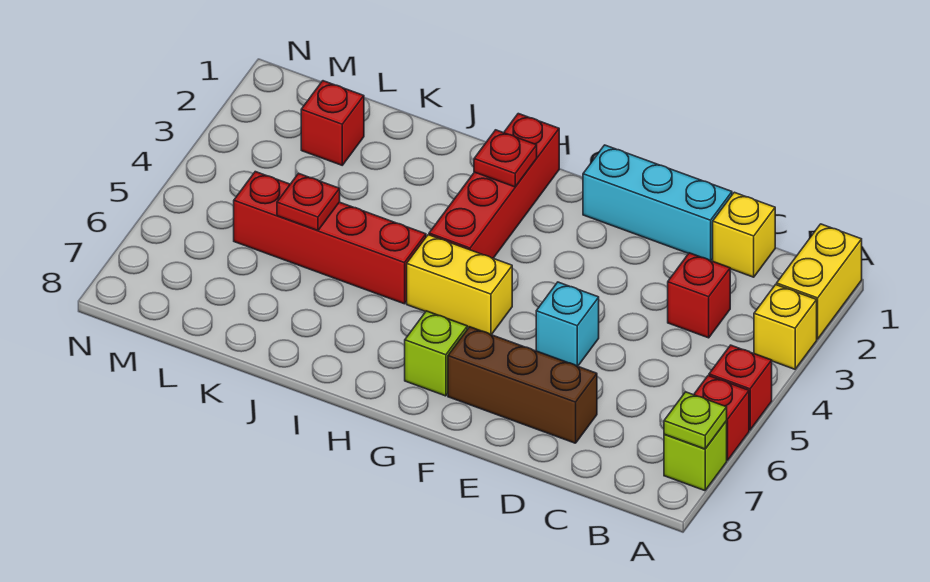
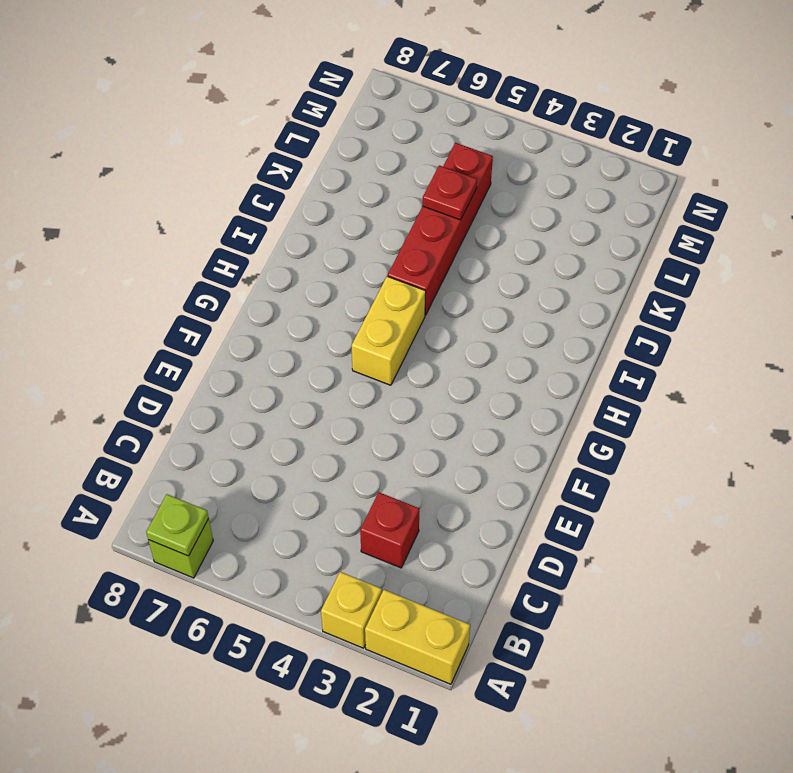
none -> red brick A5 level 1
none -> red brick A6 level 1
none -> yellow brick C1 level 1

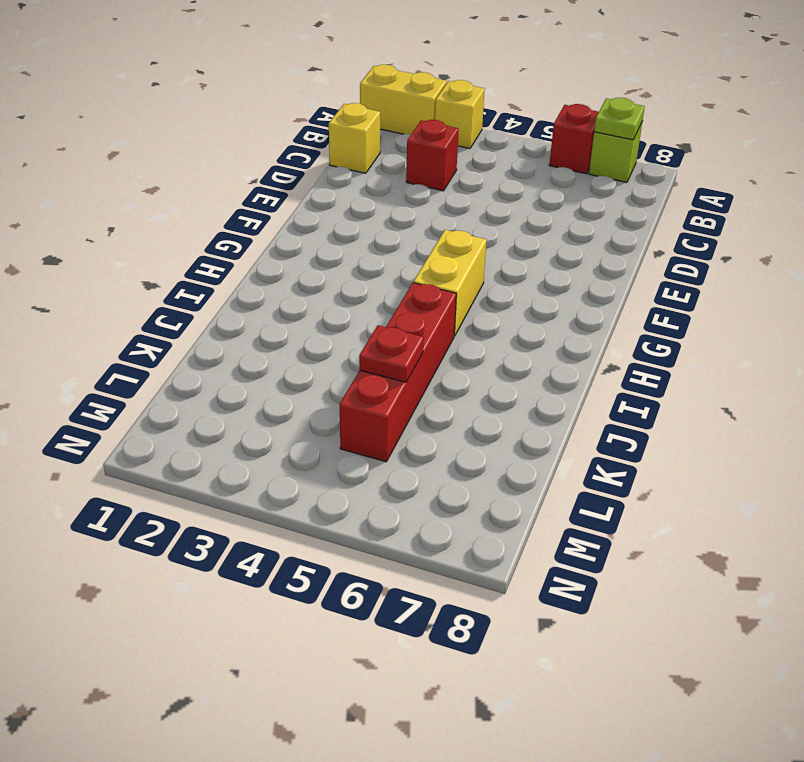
none -> red brick A5 level 1
none -> cyan brick D1:F1 level 1
none -> brown brick D7:F7 level 1

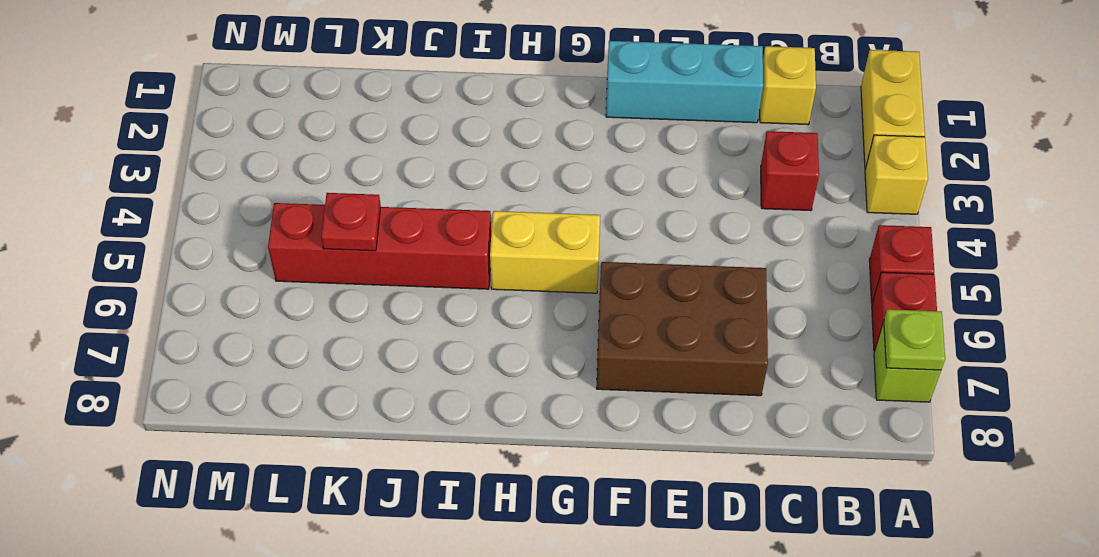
brown brick D6:F7 level 1 -> brown brick D7:F7 level 1
none -> cyan brick E5 level 1
none -> lime brick G7 level 1
none -> red brick H1:H4 level 1

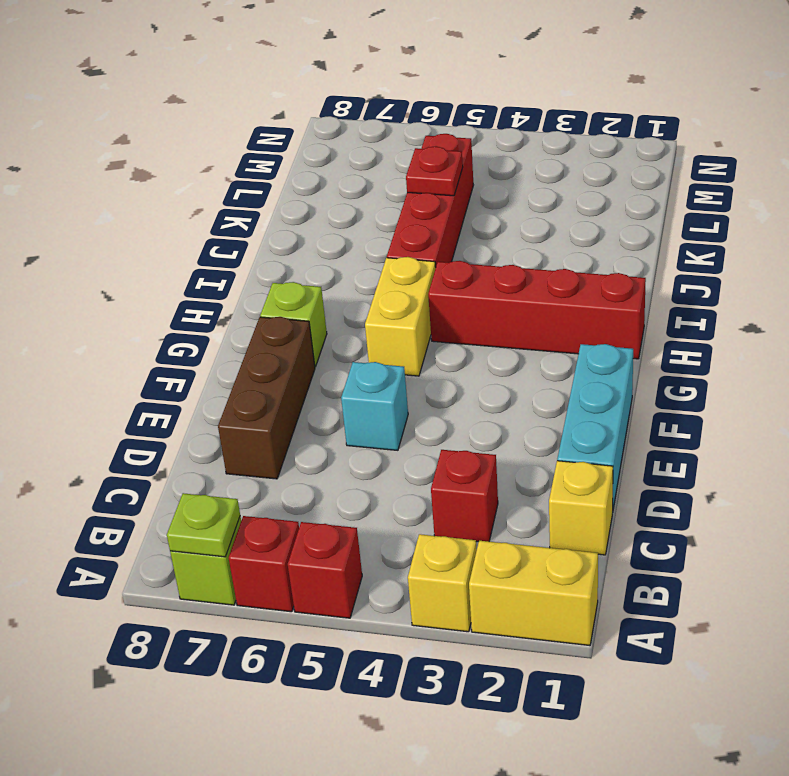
none -> red brick L2 level 1
none -> red plate H2 level 2

